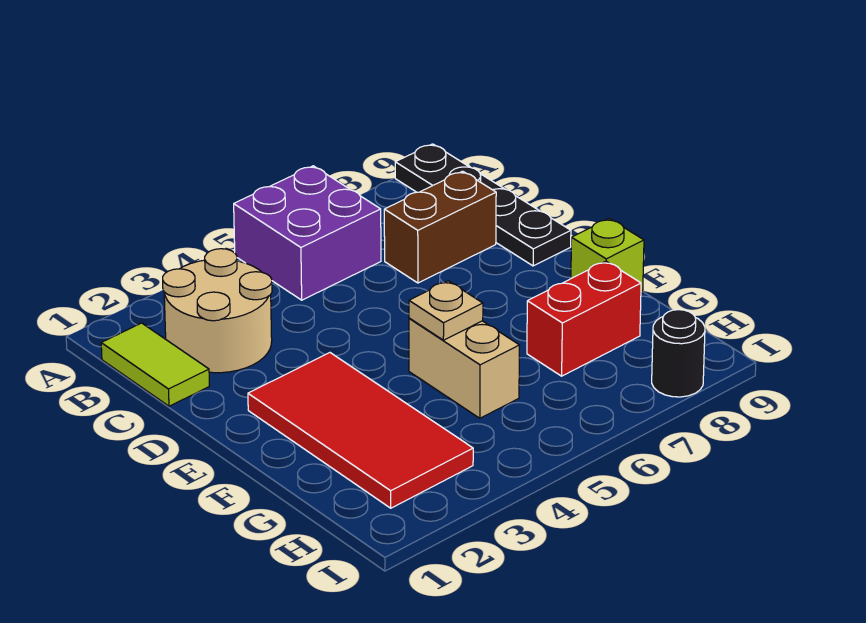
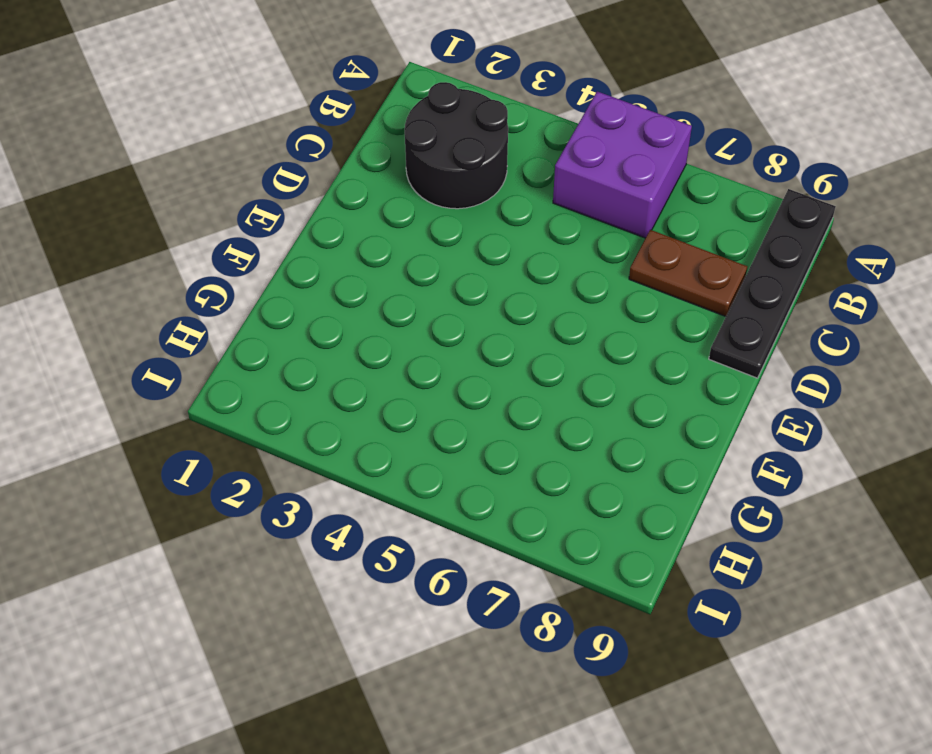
black round brick B2:C3 level 1 -> tan round brick B2:C3 level 1
brown plate C7:C8 level 1 -> brown brick C7:C8 level 1
none -> lime tile B1:C1 level 1
none -> red tile E2:H3 level 1

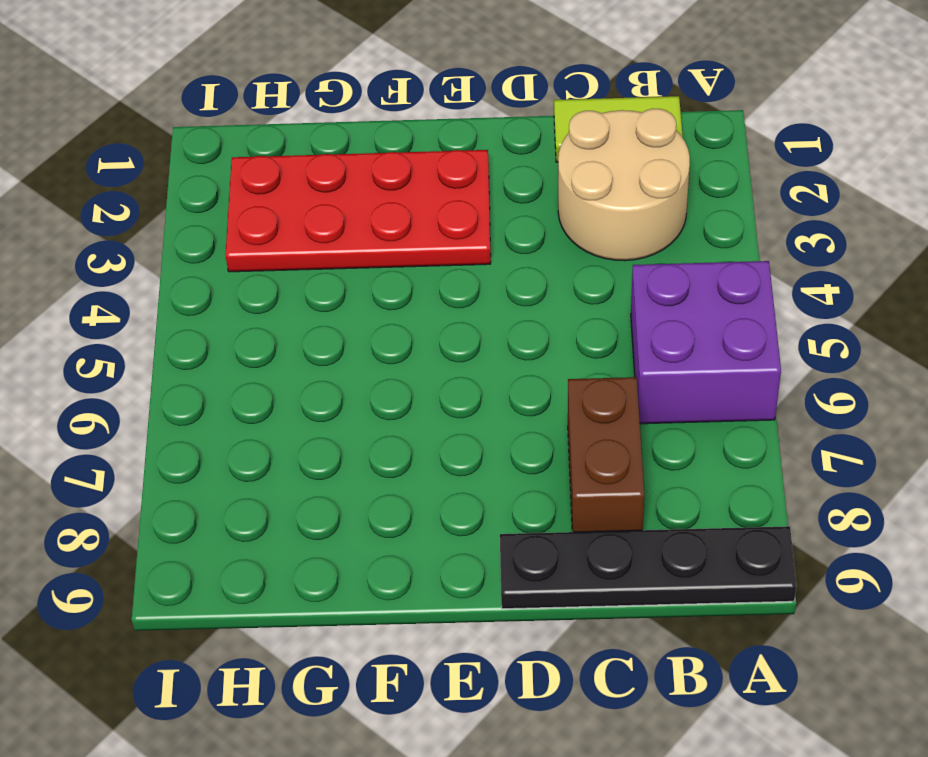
red plate E2:H3 level 1 -> red tile E2:H3 level 1
none -> tan brick F5:G5 level 1
none -> lime brick F9 level 1

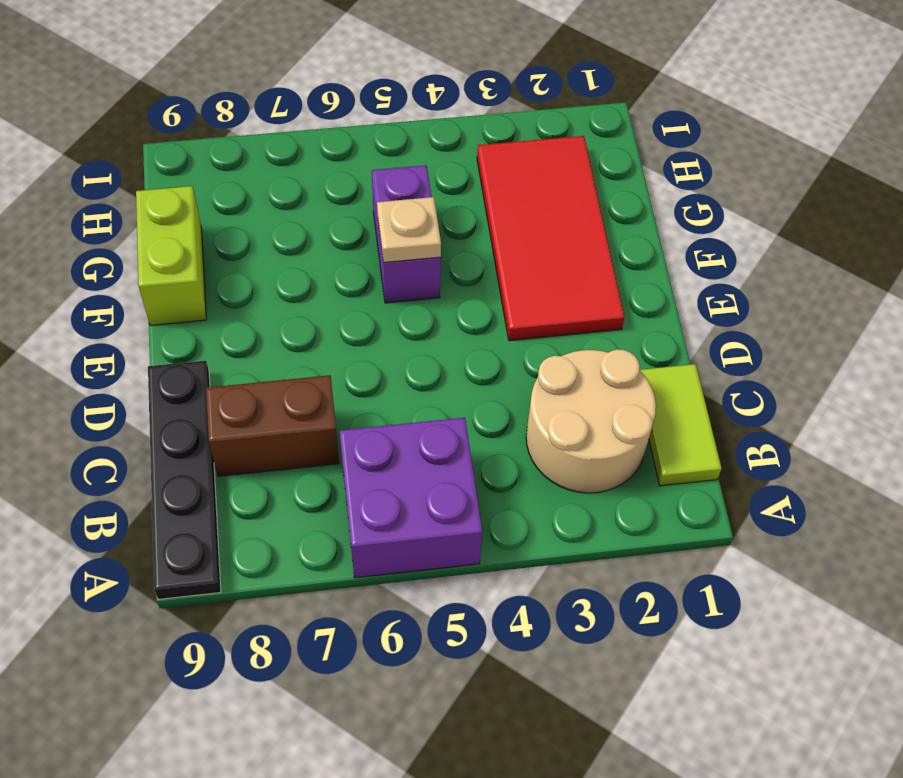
purple brick F5:G5 level 1 -> tan brick F5:G5 level 1
lime brick F9:G9 level 1 -> lime brick F9 level 1
none -> red brick G7:G8 level 1
none -> black round brick I8 level 1

